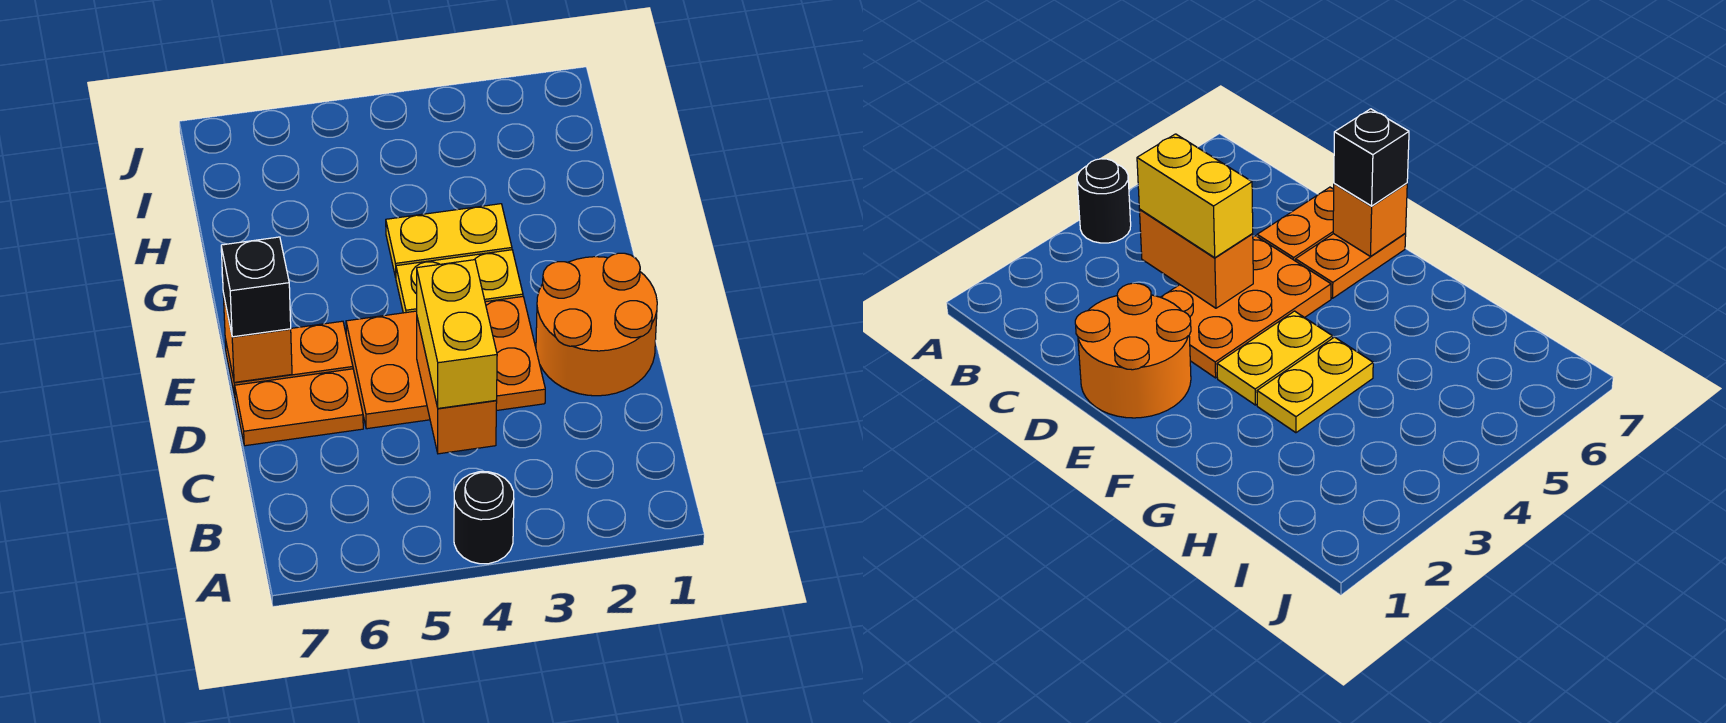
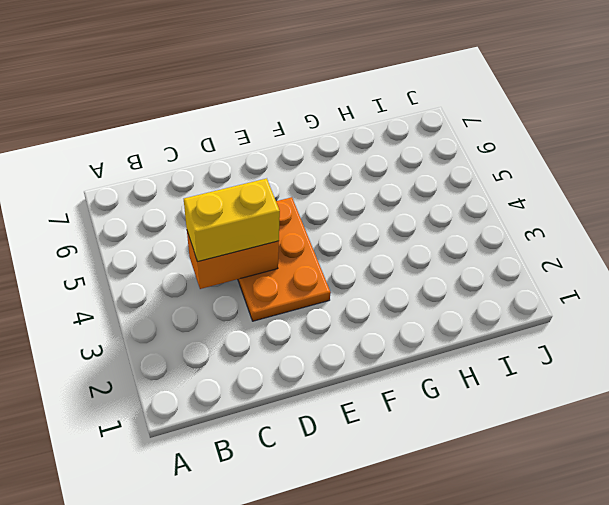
none -> black round brick A4 level 1
none -> orange round brick D1:E2 level 1

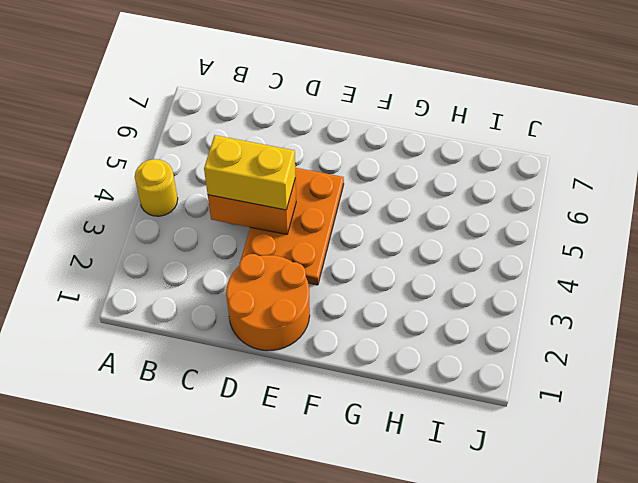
yellow round brick A4 level 1 -> black round brick A4 level 1
none -> orange plate D6:D7 level 1
none -> orange plate E6:E7 level 1

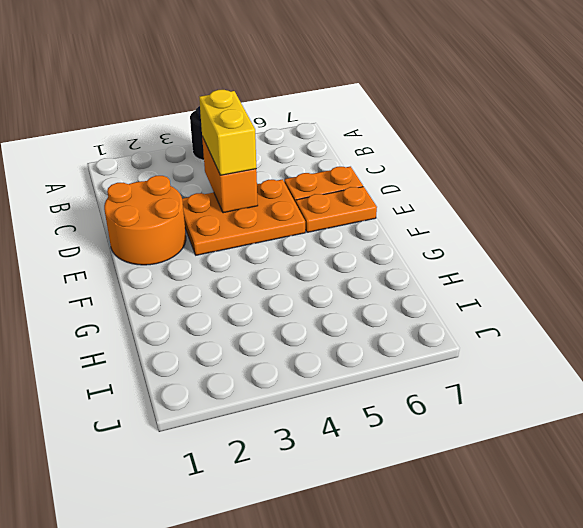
none -> yellow plate F3:F4 level 1
none -> yellow plate G3:G4 level 1

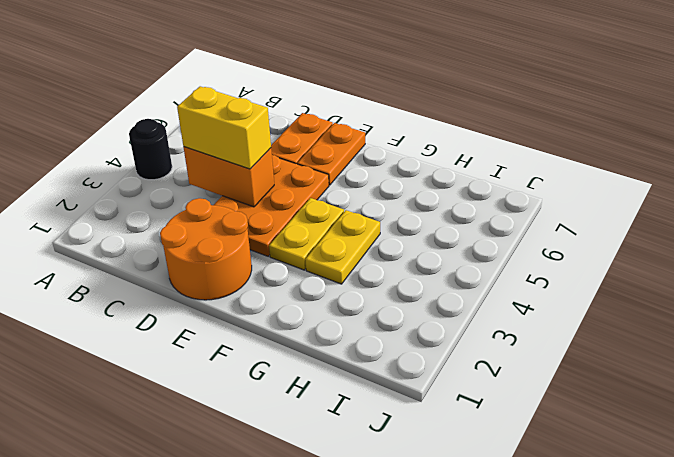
none -> orange brick E7 level 2
none -> black brick E7 level 3

